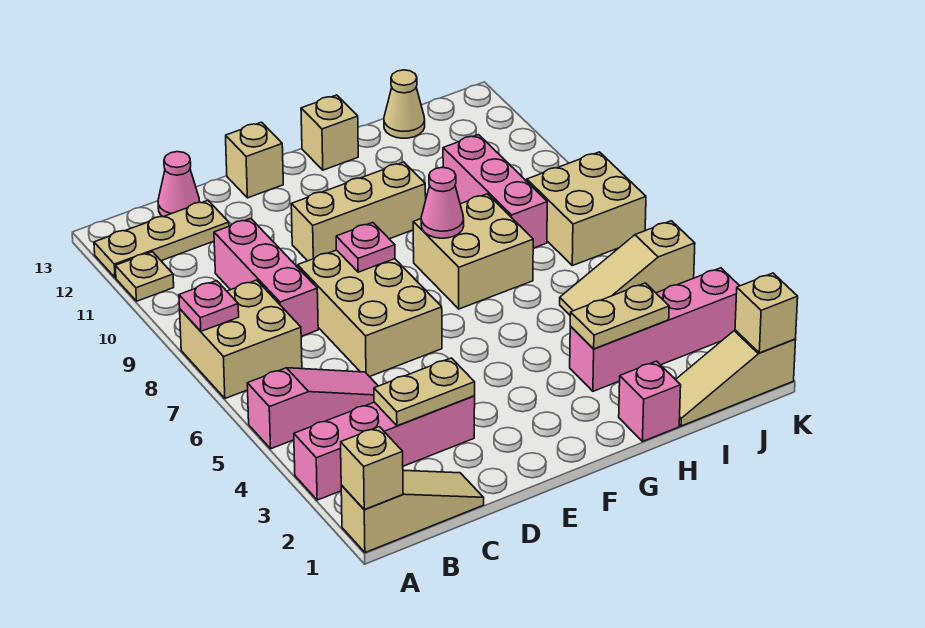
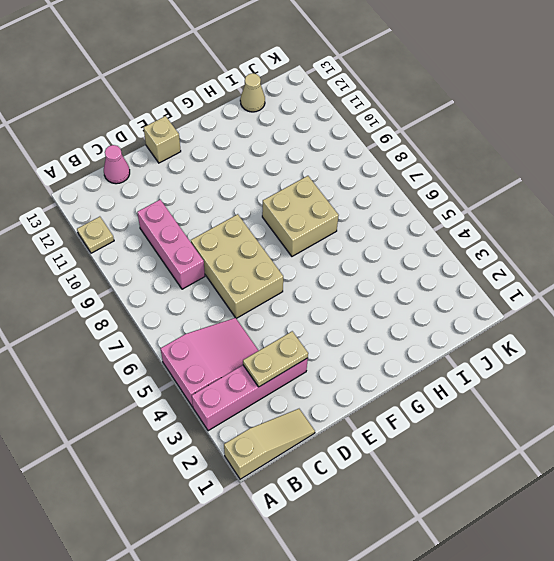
pink slope A4:C5 level 1 top A -> pink slope A5:C5 level 1 top A
none -> tan brick A7:B8 level 1
none -> tan plate A12:C12 level 1
none -> tan brick E10:G10 level 1

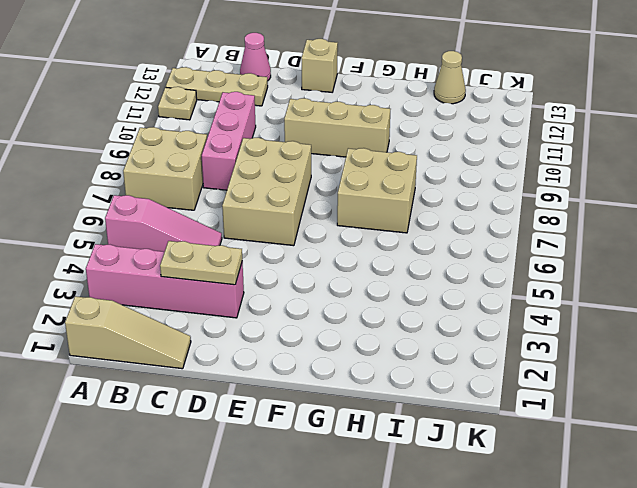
none -> tan brick G13 level 1
none -> pink brick H1 level 1
none -> pink brick H3:K3 level 1

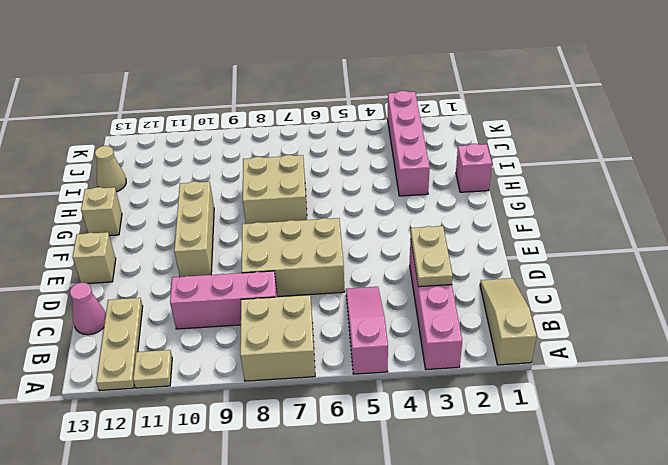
none -> tan slope I1:K1 level 1 top K
none -> tan slope I5:K5 level 1 top K
none -> pink brick I8:I10 level 1

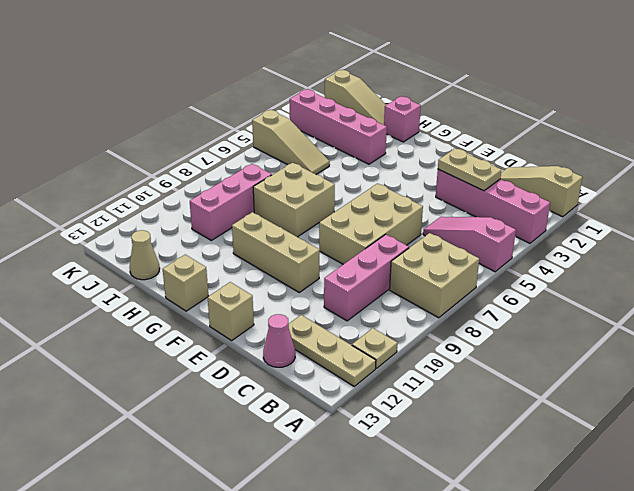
none -> tan brick J7:K8 level 1
none -> tan brick A1 level 2
none -> pink plate A8 level 2

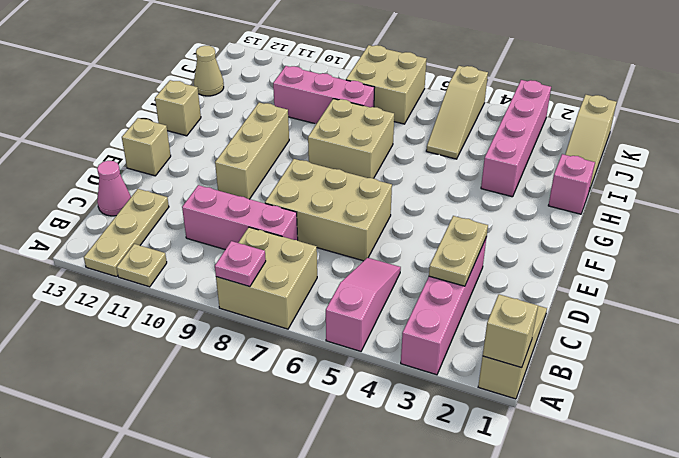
none -> pink plate E8 level 2
none -> pink cone G8 level 2
none -> tan plate H3:I3 level 2

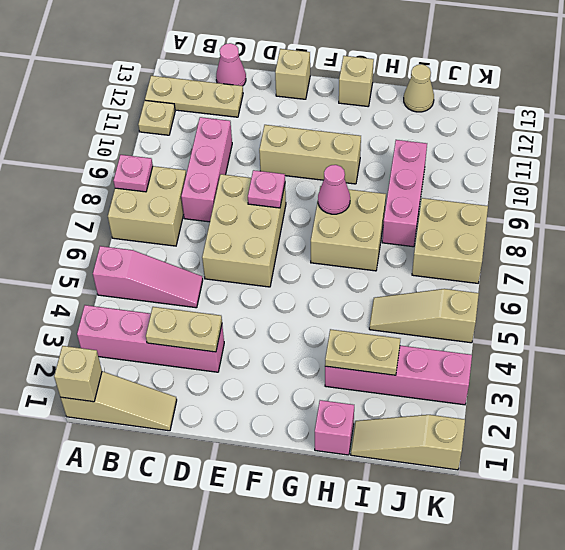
none -> tan brick K1 level 2

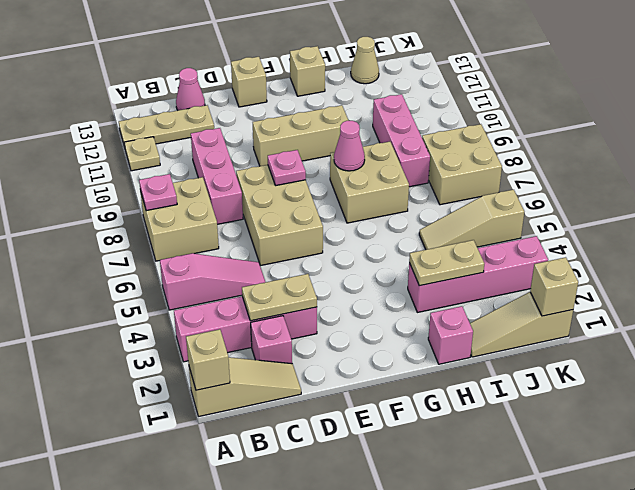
pink brick C2 level 1 -> none

